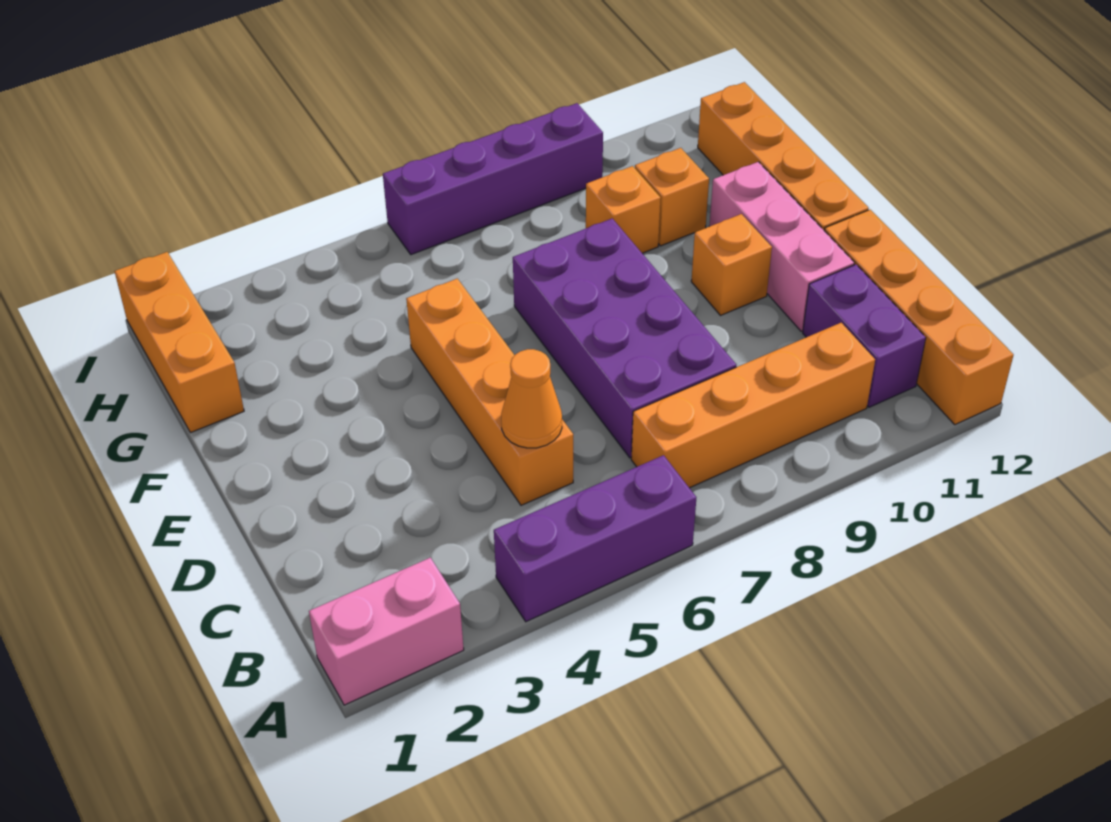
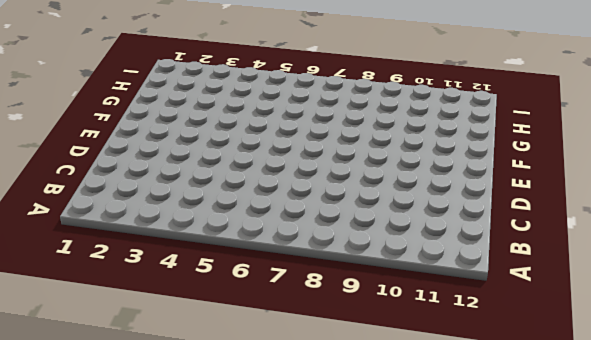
none -> pink brick A1:A2 level 1
none -> purple brick A4:A6 level 1
none -> orange brick A12:D12 level 1

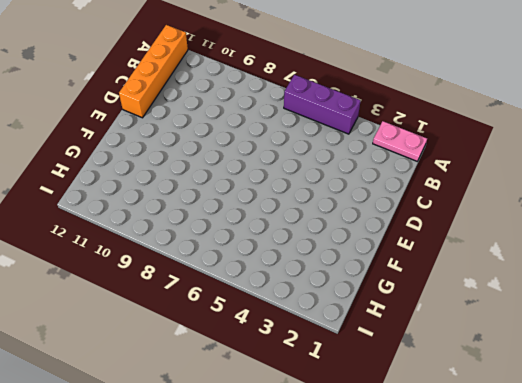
pink plate A1:A2 level 1 -> pink brick A1:A2 level 1
none -> orange brick B7:B10 level 1
none -> purple brick B11:C11 level 1
none -> orange brick C5:F5 level 1

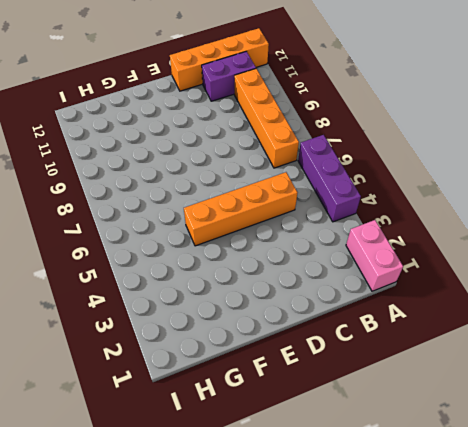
none -> purple brick C7:F8 level 1
none -> pink brick D11:F11 level 1
none -> orange brick E10 level 1

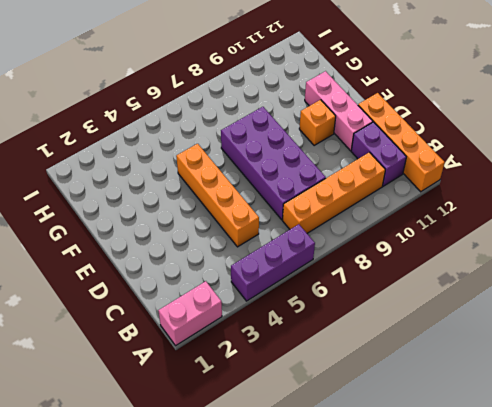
none -> orange brick E12:H12 level 1
none -> orange brick G1:I1 level 1
none -> orange brick G9 level 1

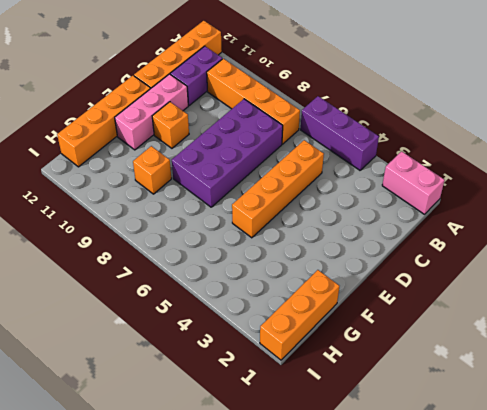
none -> orange brick G10 level 1
none -> purple brick I6:I9 level 1
none -> orange cone C5 level 2

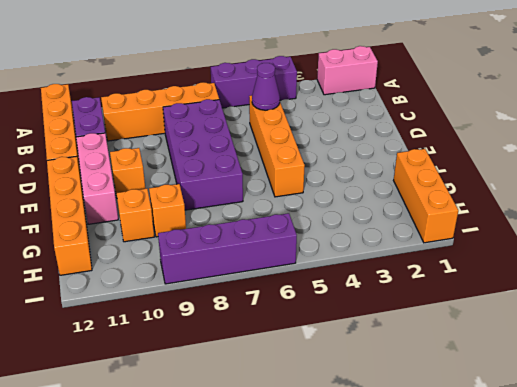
purple cone C5 level 2 -> orange cone C5 level 2

